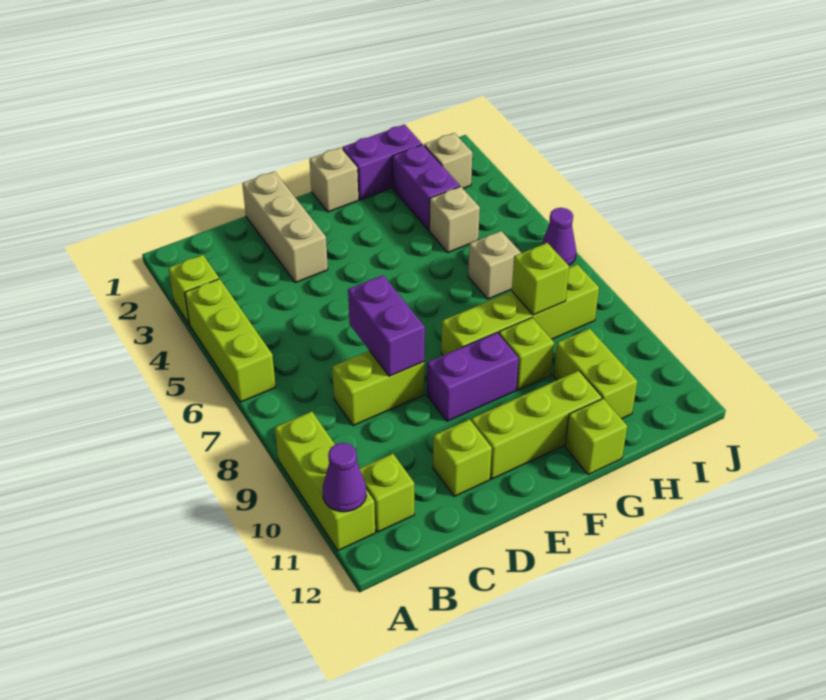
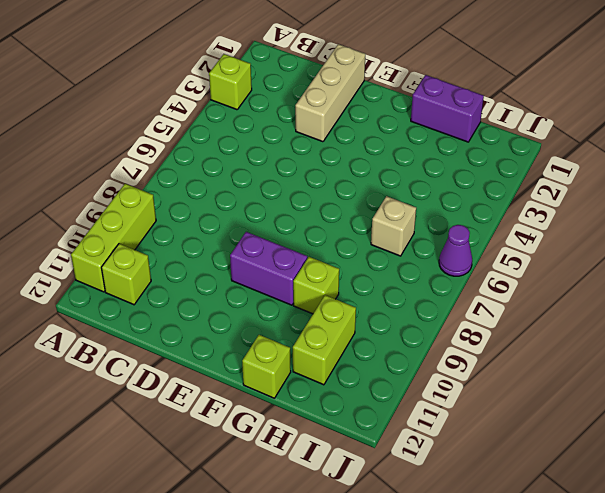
none -> lime brick A4:A6 level 1
none -> lime brick C8:D8 level 1
none -> lime brick D11 level 1

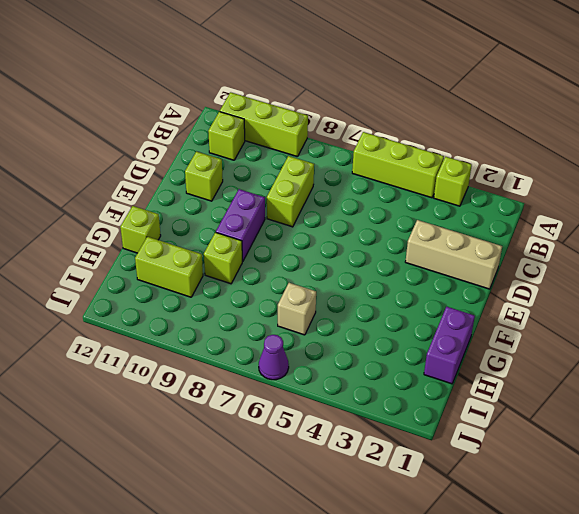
none -> lime brick E11:G11 level 1
none -> tan brick F1 level 1
none -> lime brick F8:I8 level 1

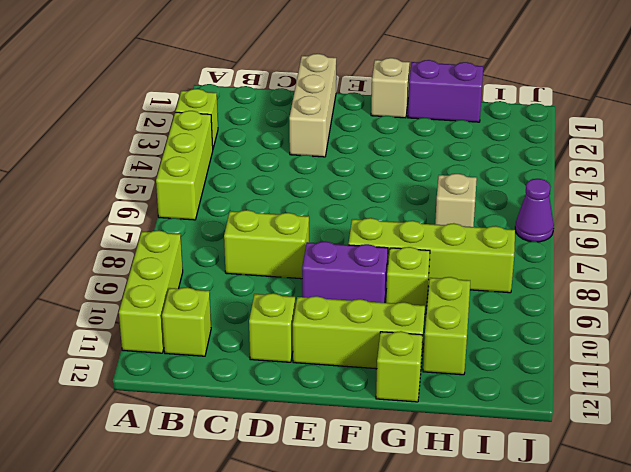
none -> purple brick H2:H3 level 1
none -> tan brick H4 level 1
none -> tan brick I2 level 1

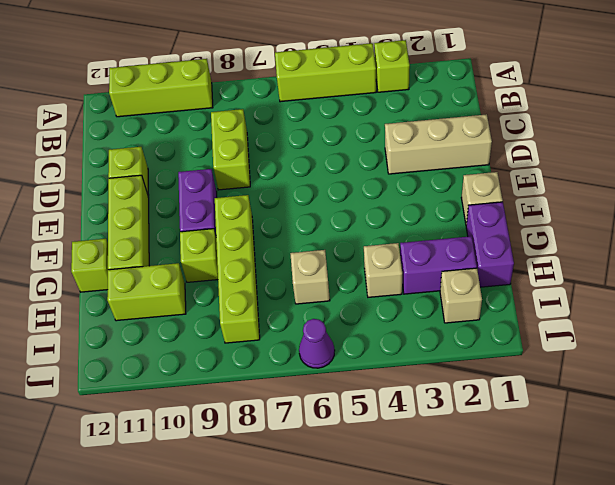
none -> lime brick B11 level 1
none -> purple cone A11 level 2
none -> purple brick D7:D8 level 2

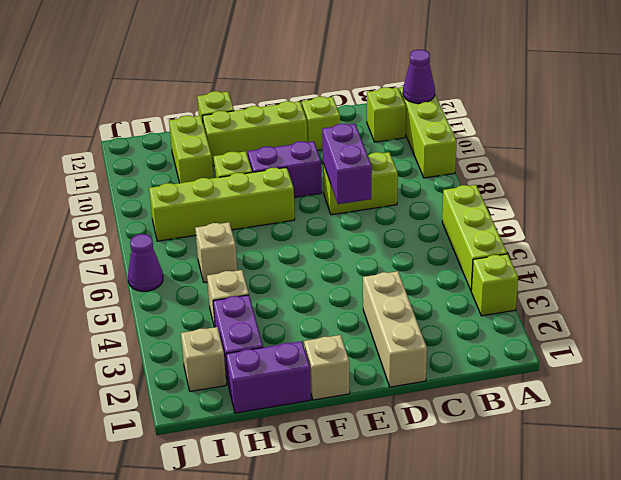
none -> lime brick H8 level 2

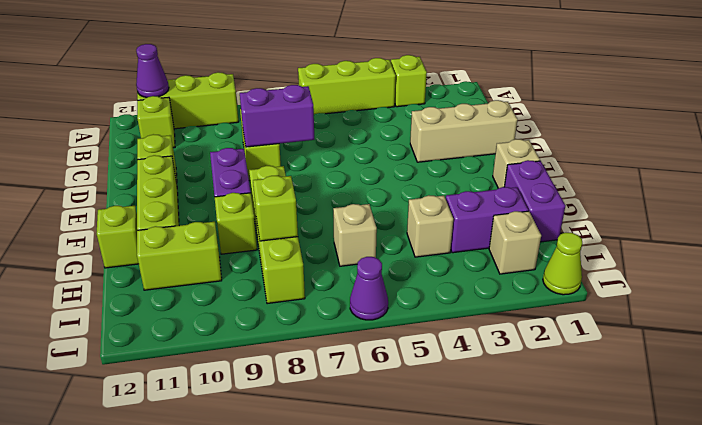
lime cone J1 level 1 -> none

